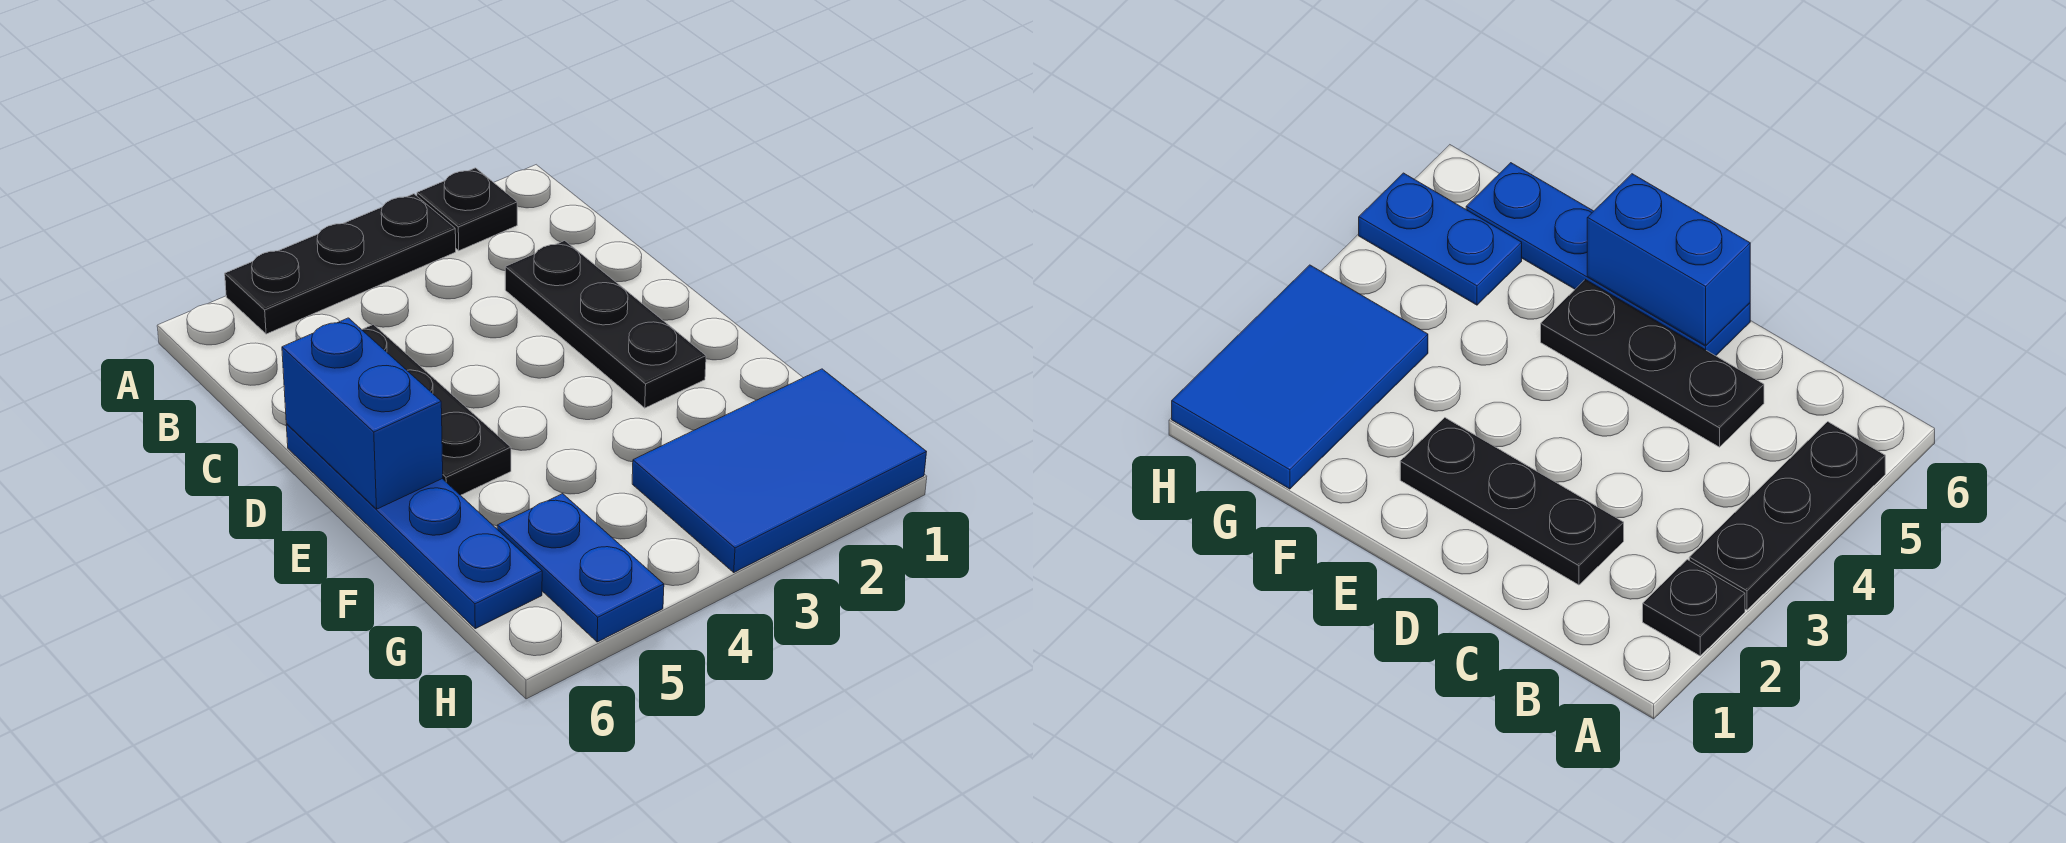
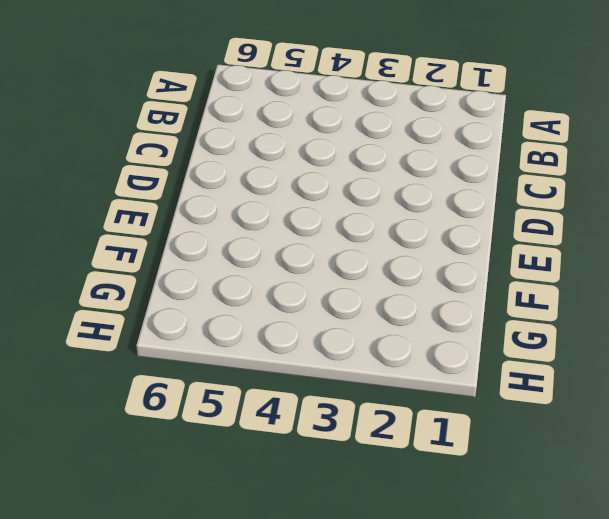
none -> black plate A2 level 1
none -> black plate A3:A5 level 1

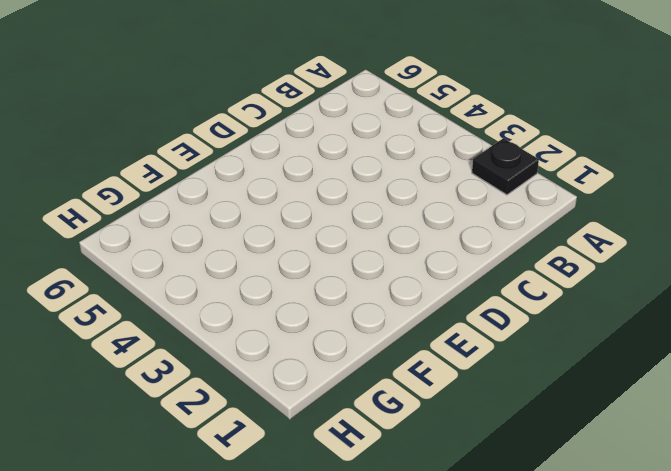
none -> black plate A3:A5 level 1
none -> black plate C2:E2 level 1

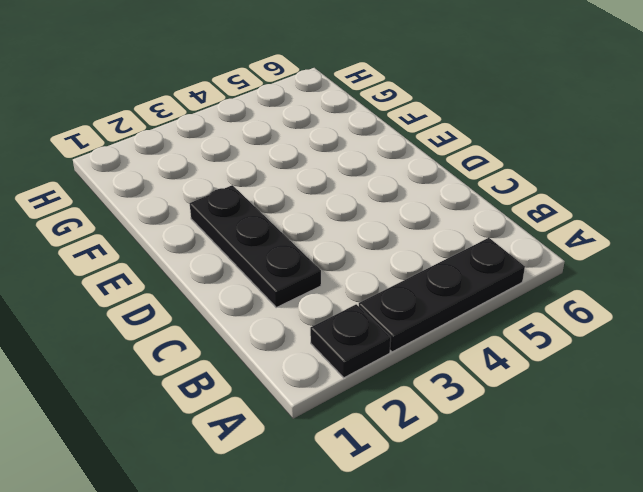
none -> black plate C5:E5 level 1
none -> blue plate D6:G6 level 1

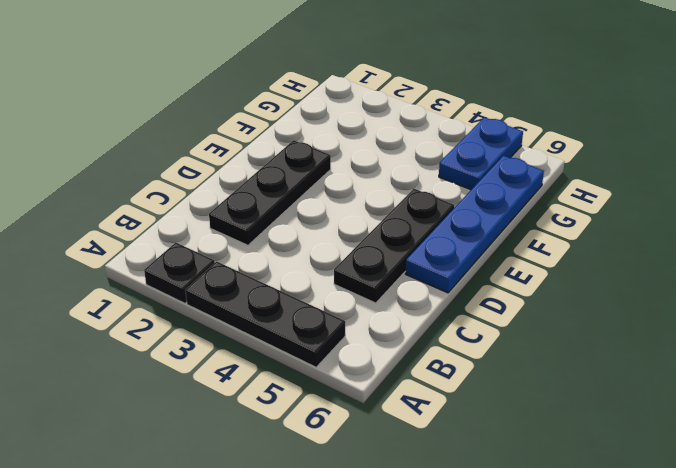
none -> blue tile G1:H3 level 1
none -> blue brick D6:E6 level 2

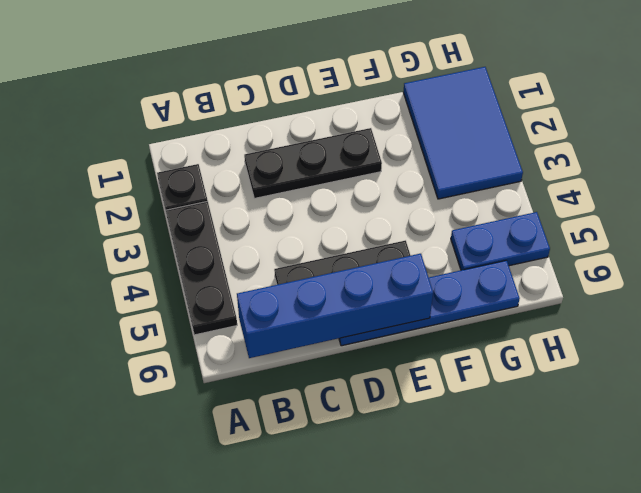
blue brick B6:E6 level 2 -> blue brick D6:E6 level 2

